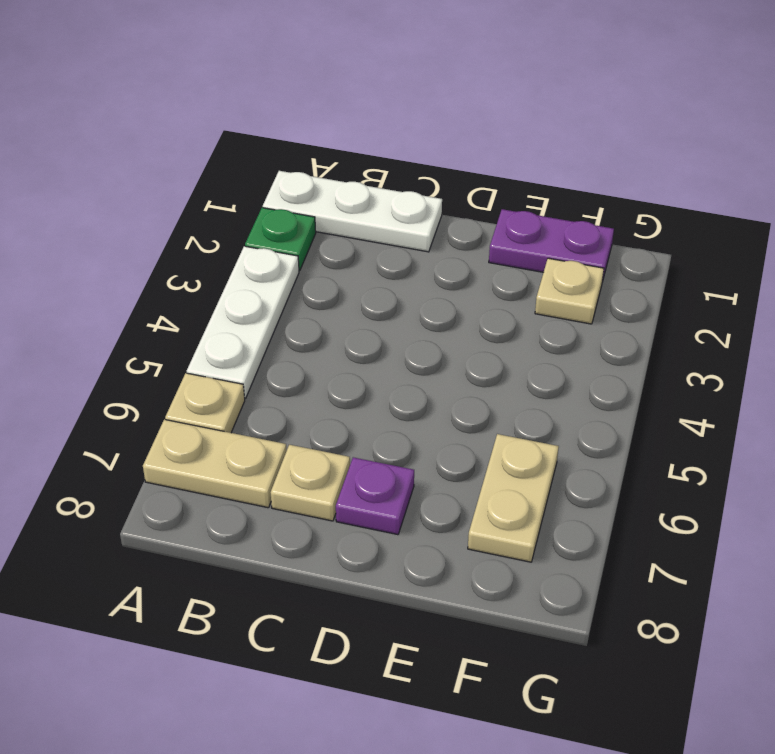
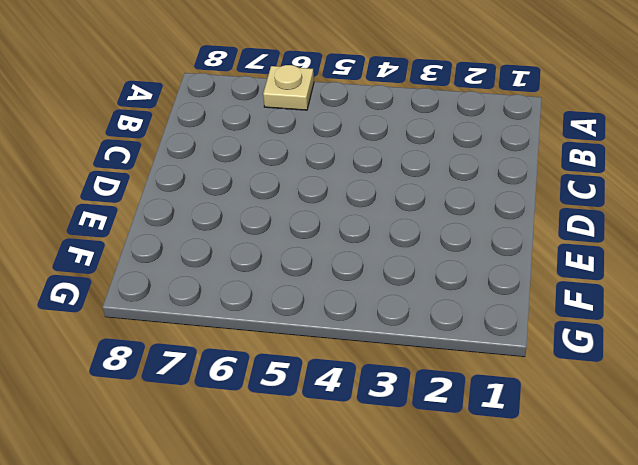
none -> white plate A1:C1 level 1
none -> green plate A2 level 1

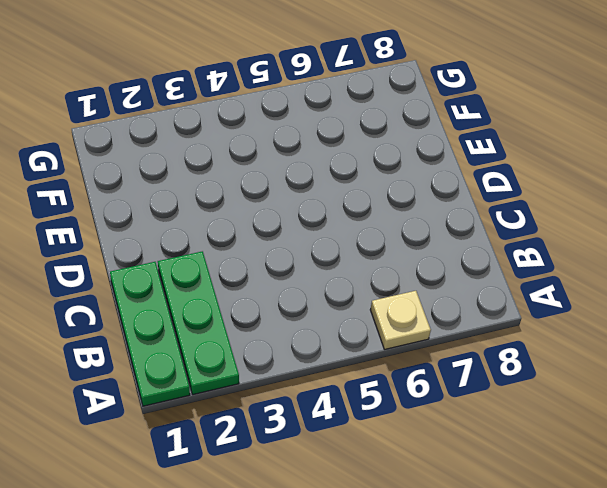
green plate A1:C1 level 1 -> white plate A1:C1 level 1
green plate A2:C2 level 1 -> green plate A2 level 1
none -> white plate A3:A5 level 1
none -> tan plate A7:B7 level 1

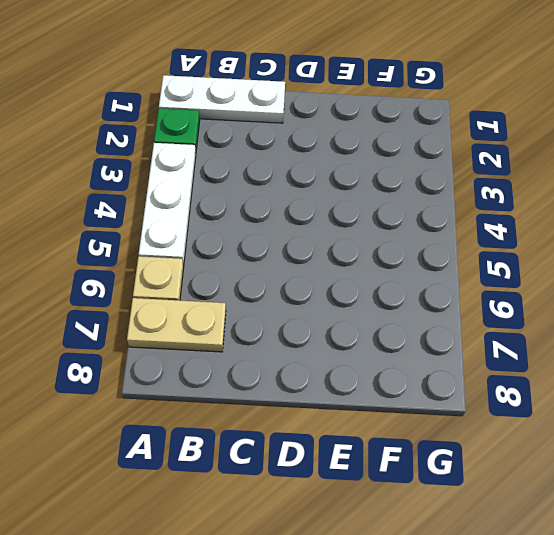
none -> tan plate C7 level 1
none -> purple plate D7 level 1

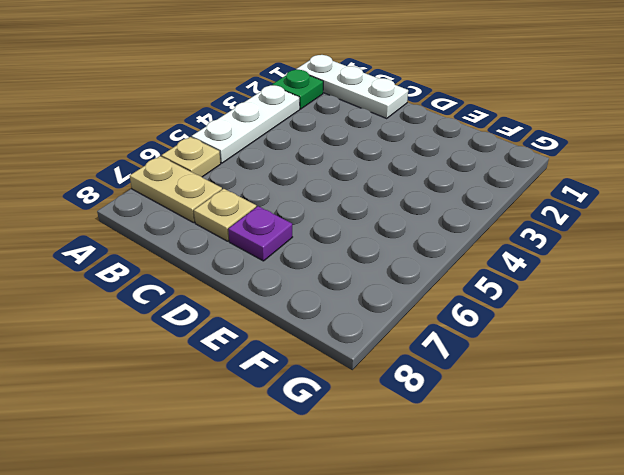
none -> purple plate E1:F1 level 1
none -> tan plate F2 level 1

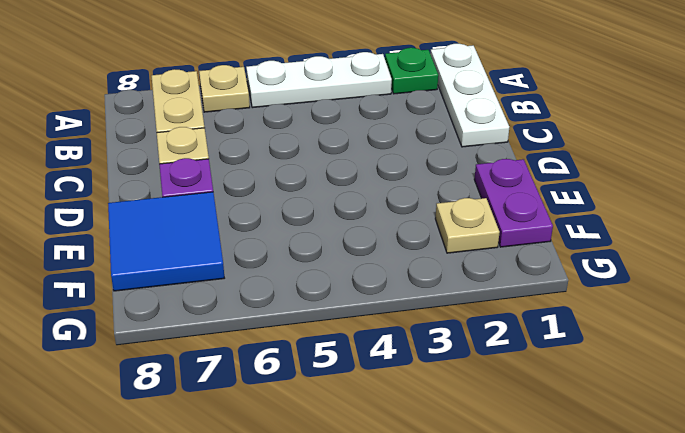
blue tile E7:F8 level 1 -> tan plate F6:F7 level 1

